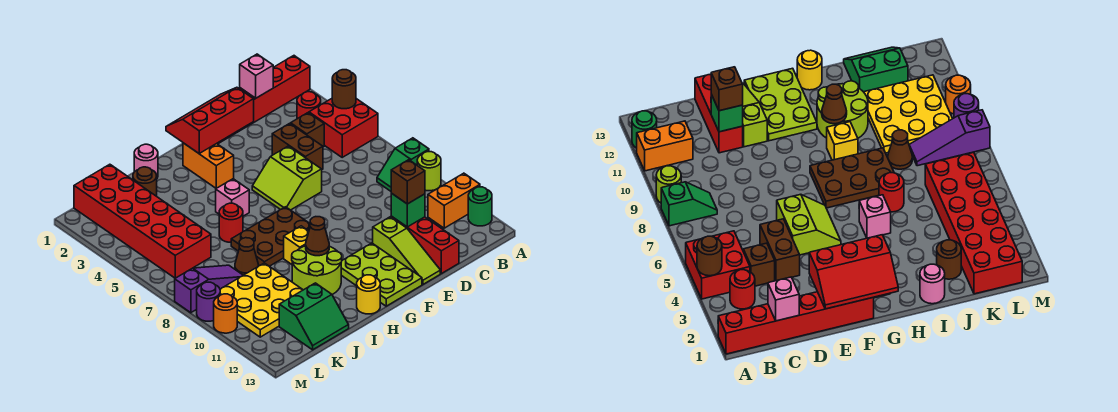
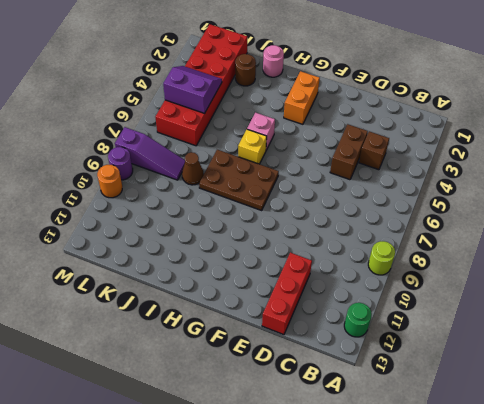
yellow brick H6 level 1 -> yellow brick H9 level 1
purple slope K4:L5 level 2 top 5 -> none
none -> red brick A1:F1 level 1
none -> red brick A4:B5 level 1
none -> green slope A8:B8 level 1 top A
none -> orange brick A11:B11 level 1

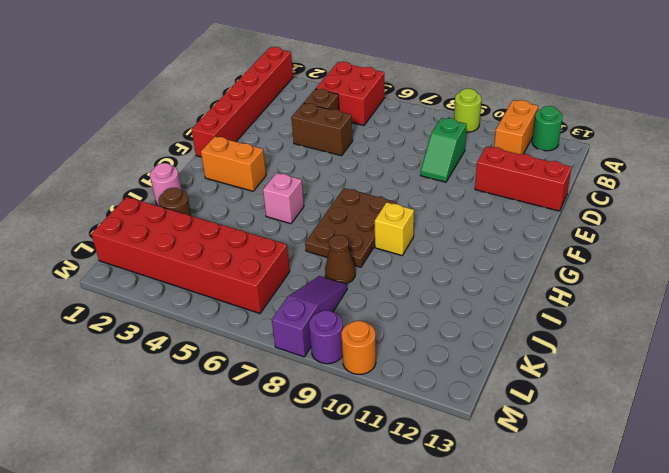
green slope C9:D9 level 1 top C -> green slope A8:B8 level 1 top A
none -> red round brick B3 level 1
none -> lime slope E5:F6 level 1 top E
none -> lime slope E11:E13 level 1 top 11
none -> lime plate F11:G13 level 1

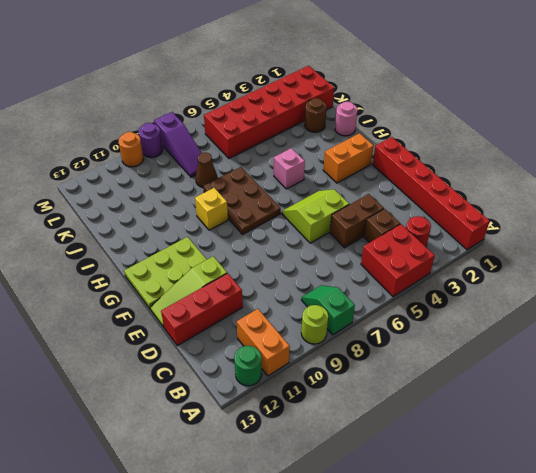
none -> lime round brick H10:I11 level 1
none -> yellow round brick H13 level 1
none -> red round brick I6 level 1
none -> yellow plate J9:L11 level 1

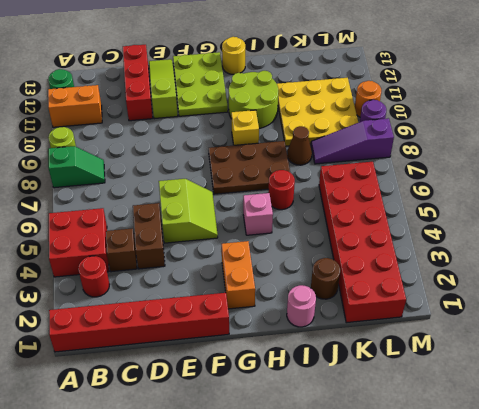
none -> green slope J12:K13 level 1 top 12
none -> brown round brick A4 level 2
none -> pink brick C1 level 2
none -> green brick D11 level 2

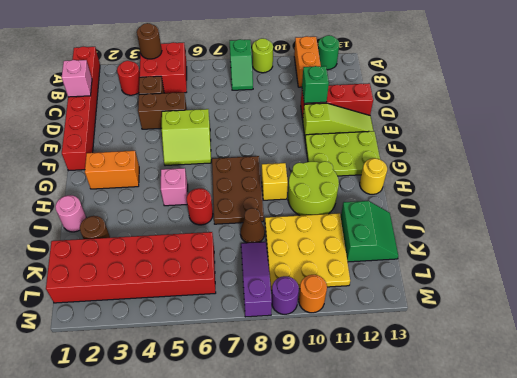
none -> red slope E1:G2 level 2 top 2
none -> brown cone H10 level 2
none -> brown brick D11 level 3

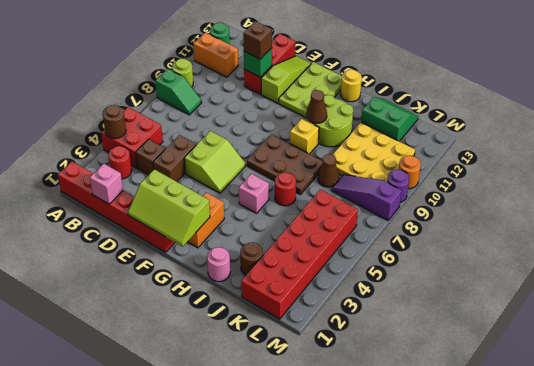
lime slope E1:G2 level 2 top 2 -> red slope E1:G2 level 2 top 2

